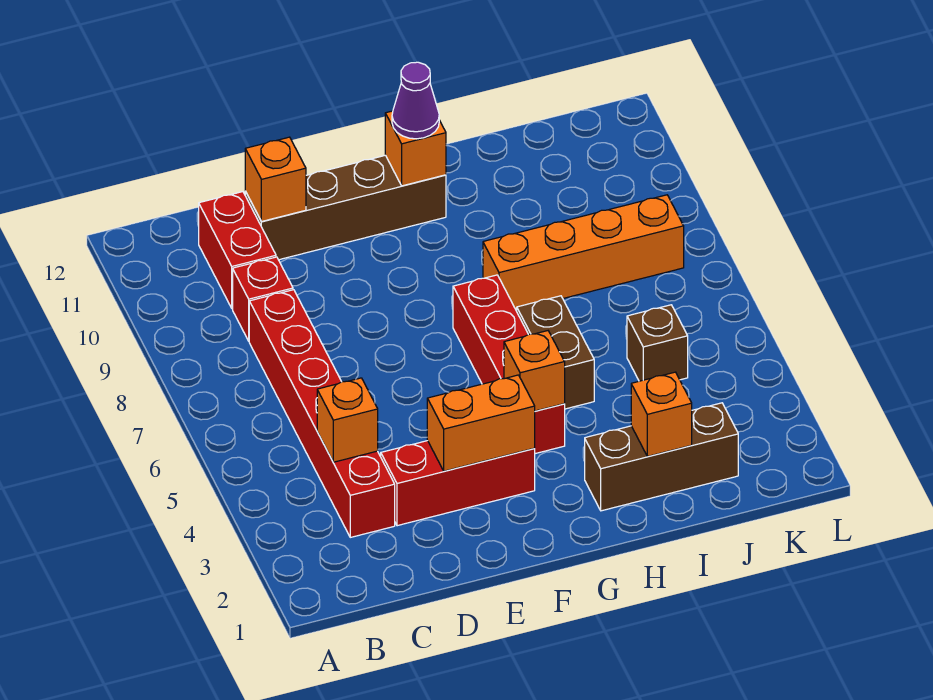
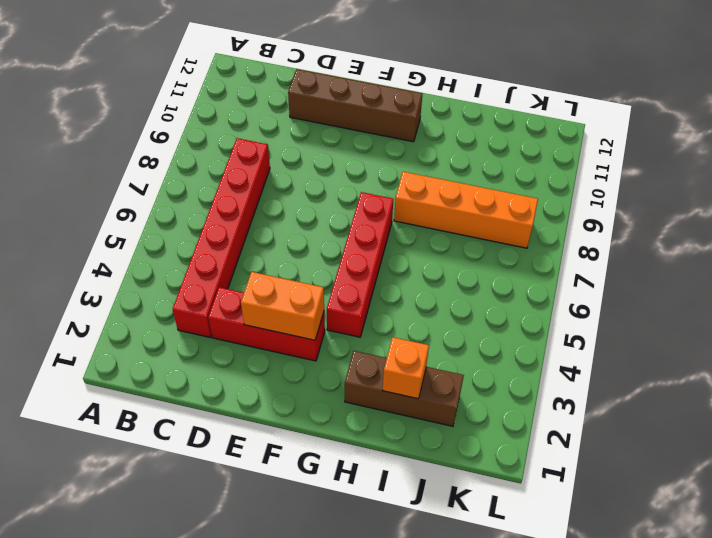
none -> red brick C9 level 1
none -> red brick C10:C11 level 1
none -> brown brick H5:H6 level 1

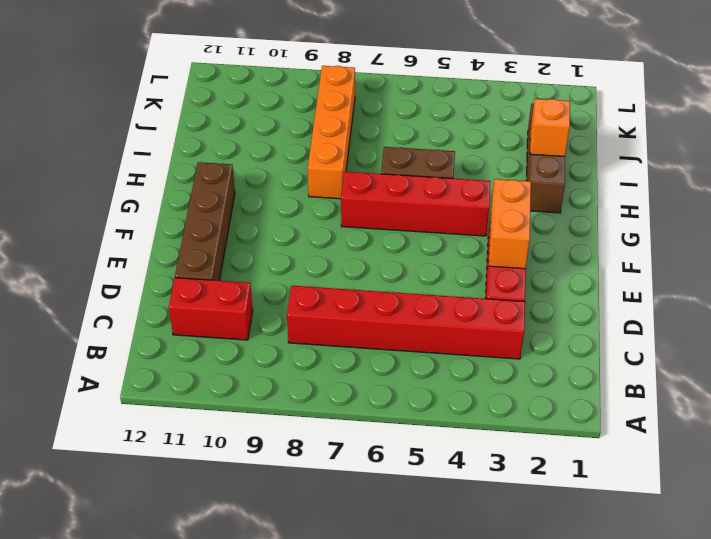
none -> red brick C9 level 1
none -> brown brick J5 level 1
none -> orange brick C4 level 2

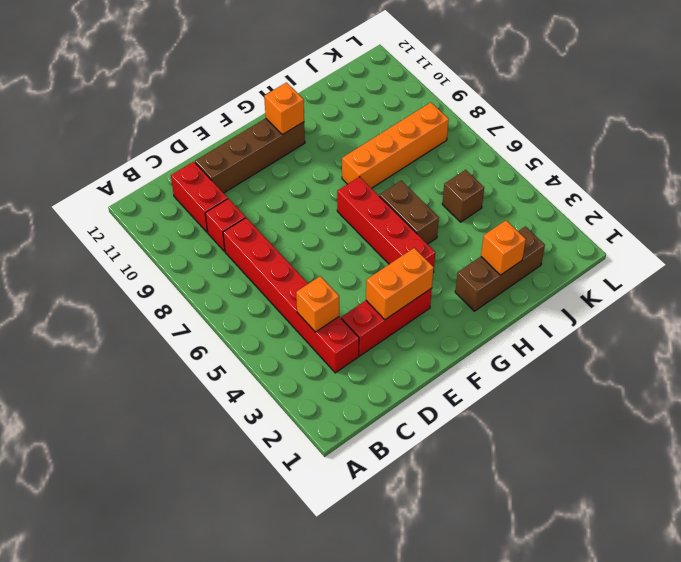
none -> orange brick D11 level 2
none -> orange brick G4 level 2
none -> purple cone G11 level 3

